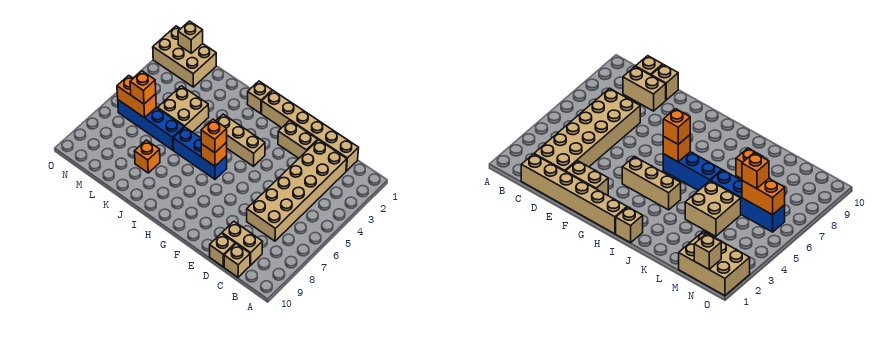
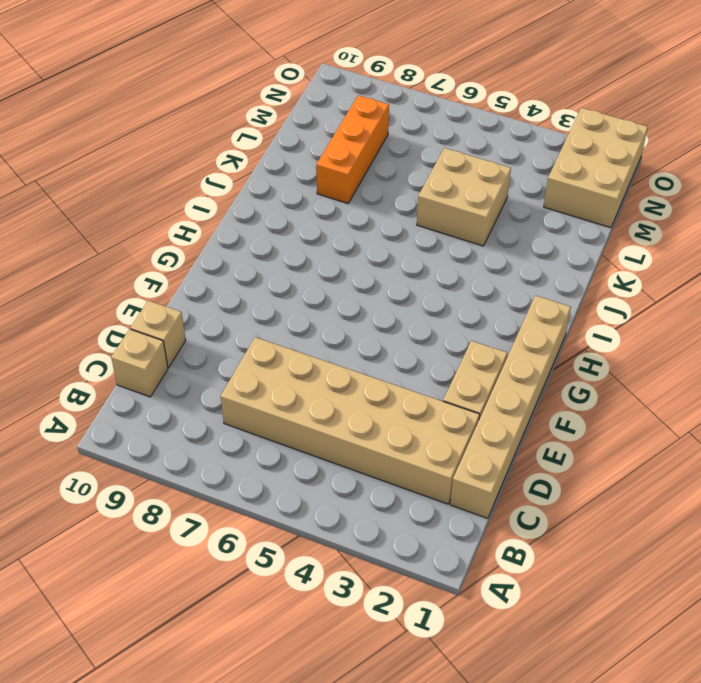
orange brick K8:M8 level 1 -> orange brick K8 level 1
none -> tan brick C9:D9 level 1
none -> tan brick G4:I4 level 1
none -> blue brick H6:J6 level 1

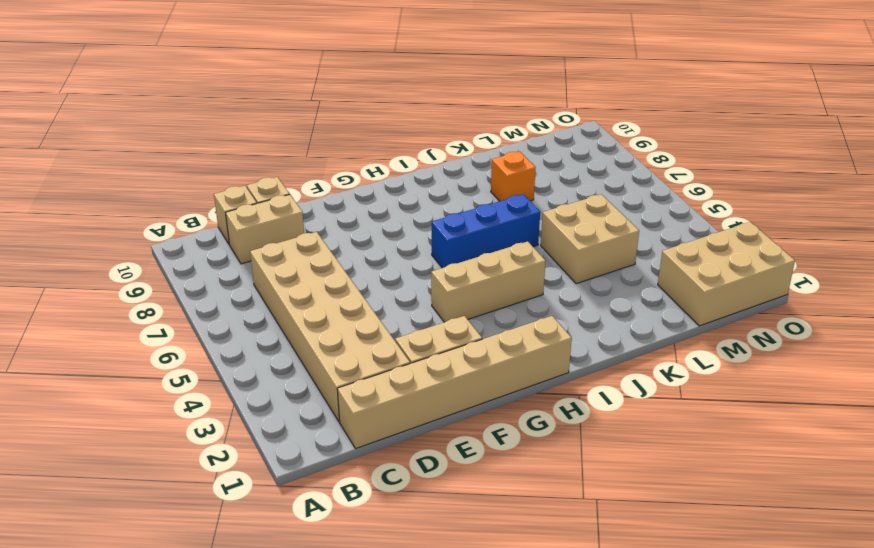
none -> tan brick I1 level 1
none -> blue brick K6:N6 level 1
none -> orange brick H6 level 2

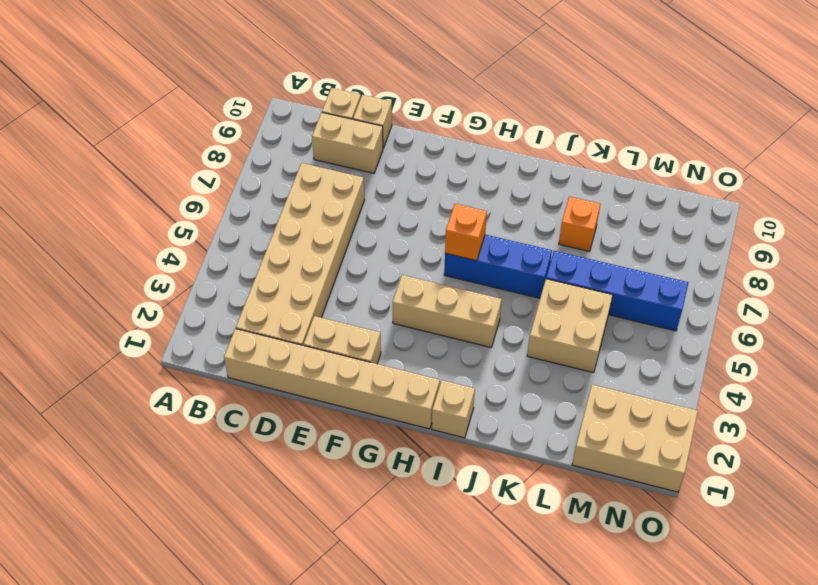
none -> orange brick M6:N6 level 2
none -> tan brick N1 level 2
none -> orange brick H6 level 3

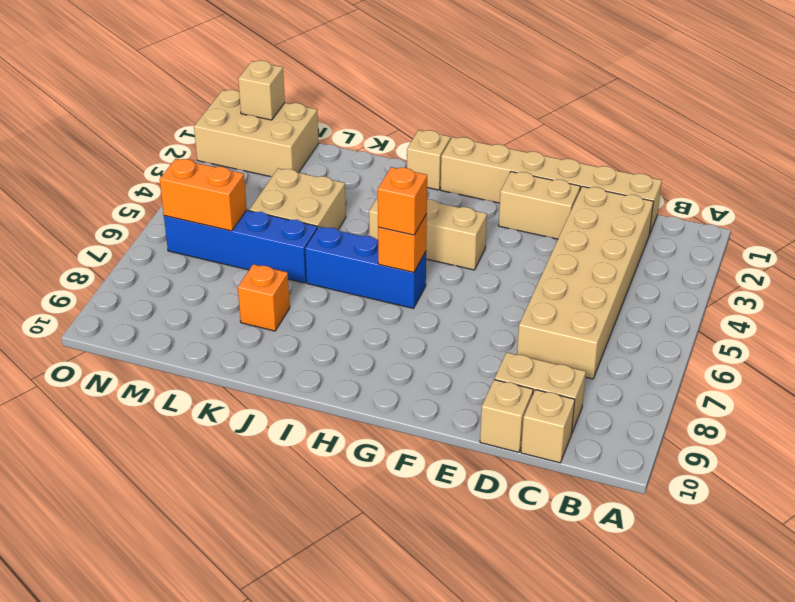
none -> orange brick M6 level 3

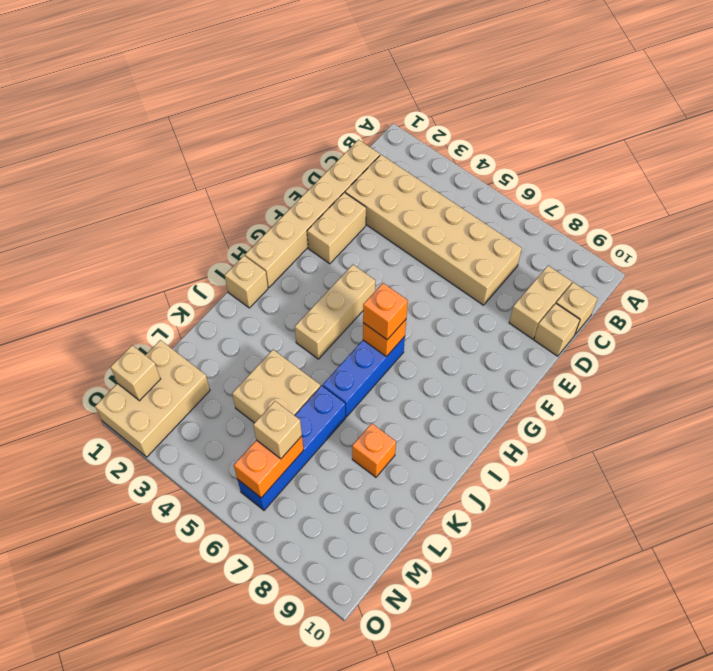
tan brick M6 level 3 -> orange brick M6 level 3

